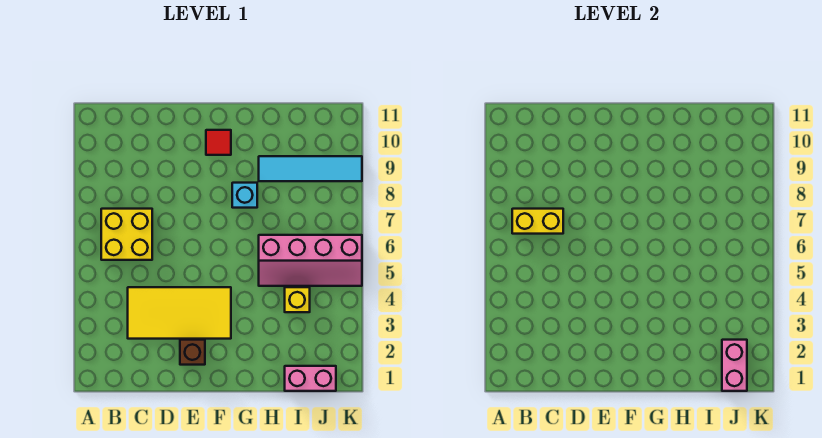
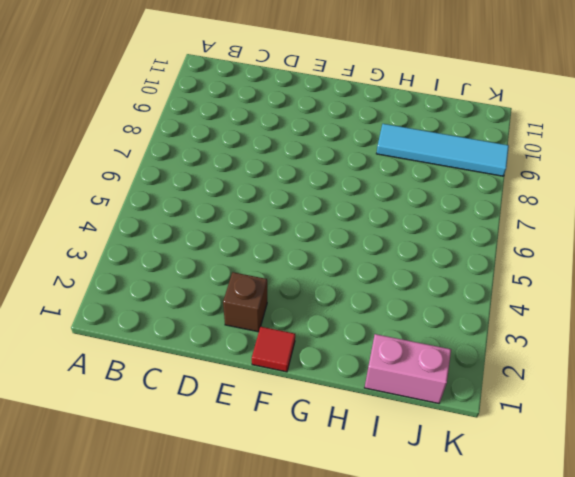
red tile F1 level 1 -> red tile F10 level 1
none -> yellow brick B6:C7 level 1
none -> yellow tile C3:F4 level 1

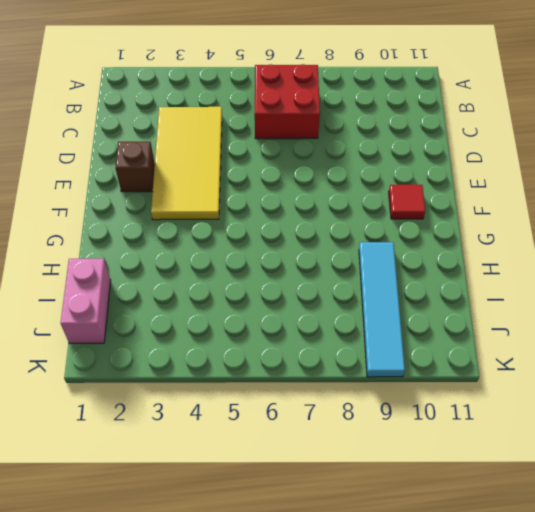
red brick B6:C7 level 1 -> yellow brick B6:C7 level 1
none -> cyan brick G8 level 1
none -> pink slope H5:K6 level 1 top 6

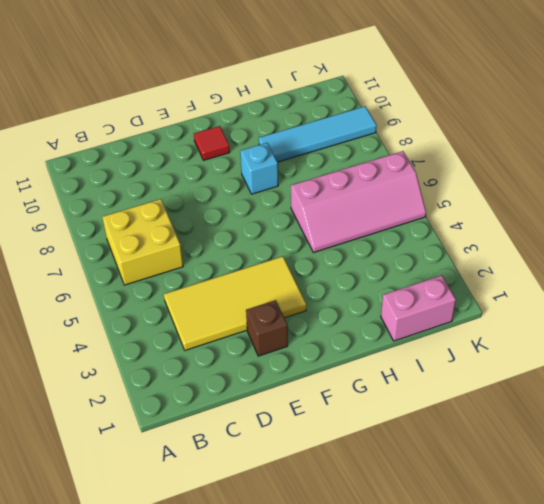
none -> yellow brick I4 level 1
none -> yellow brick B7:C7 level 2

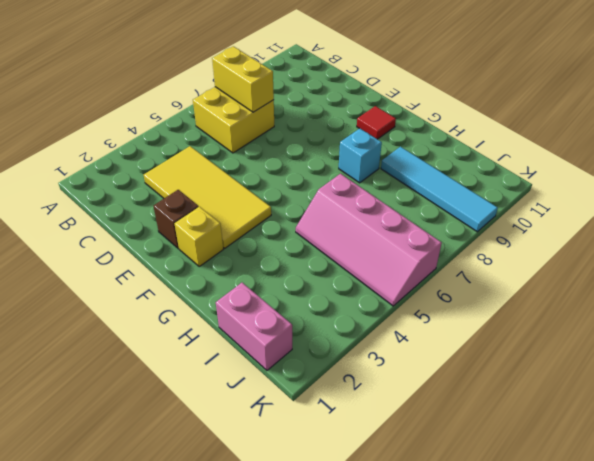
yellow brick F2 level 1 -> yellow brick I4 level 1
none -> pink brick J1:J2 level 2

